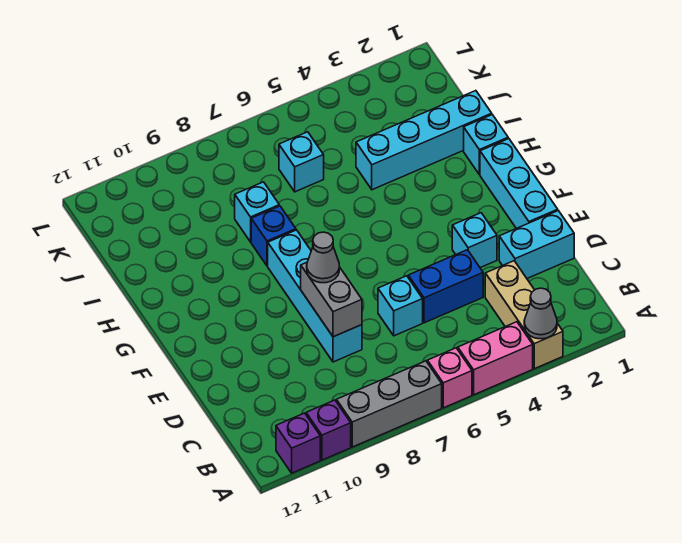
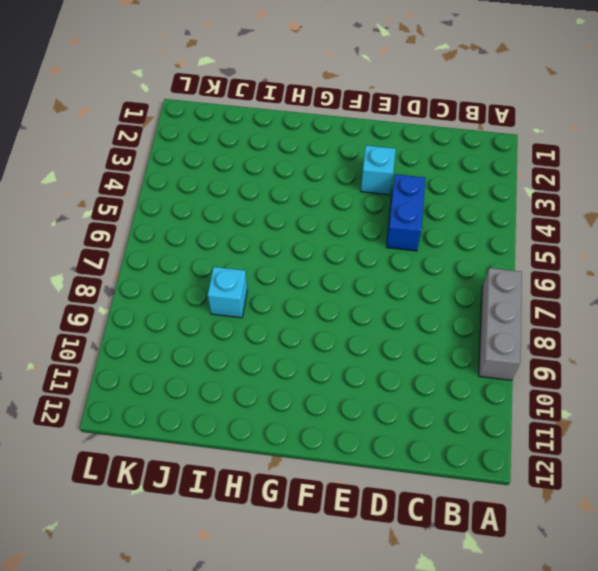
none -> tan brick A3:C3 level 1
none -> pink brick A4:A5 level 1
none -> pink brick A6 level 1

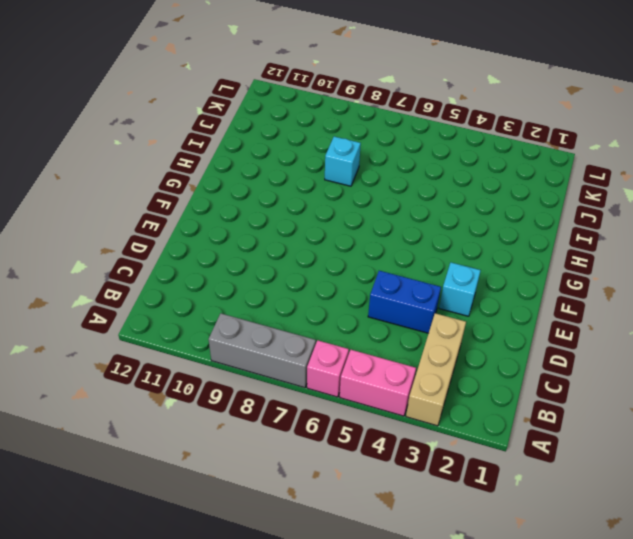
none -> purple brick A10 level 1
none -> purple brick A11 level 1
none -> cyan brick D1:D2 level 1

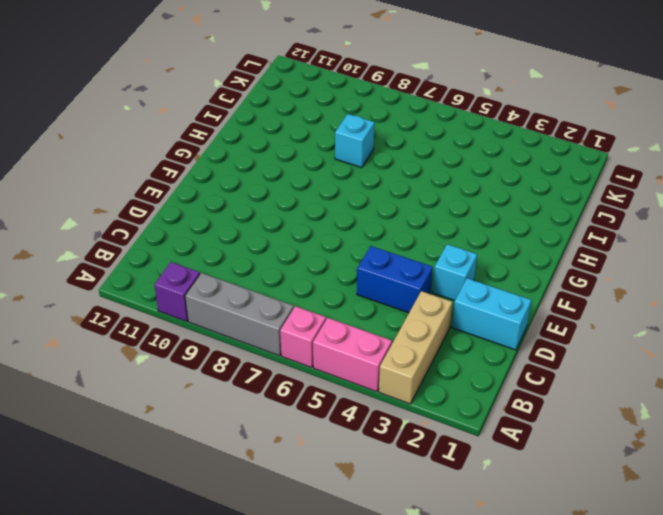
none -> purple brick A11 level 1
none -> cyan brick D6 level 1
none -> cyan brick D8:G8 level 1

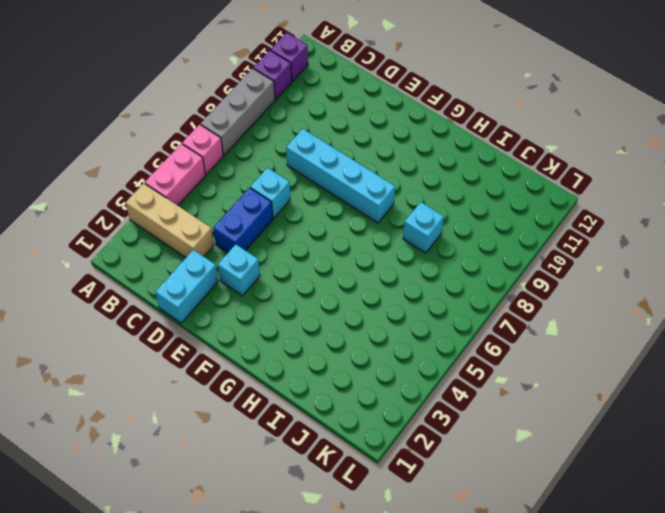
none -> cyan brick E1:G1 level 1
none -> cyan brick H1 level 1
none -> blue brick H8 level 1

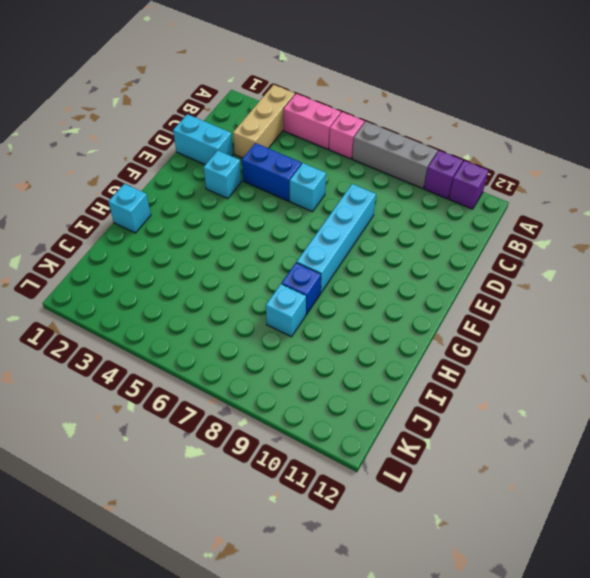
none -> cyan brick E1:G1 level 1
none -> cyan brick I1:I4 level 1
none -> cyan brick J6 level 1

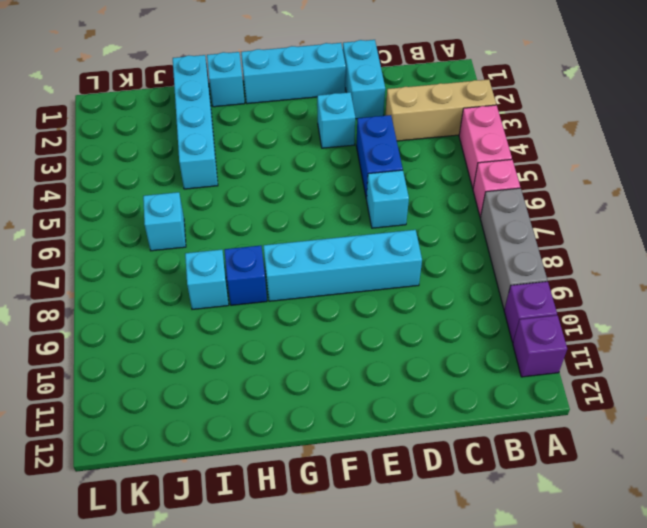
none -> grey cone A3 level 2
none -> grey brick D8:E8 level 2
none -> grey cone E8 level 3

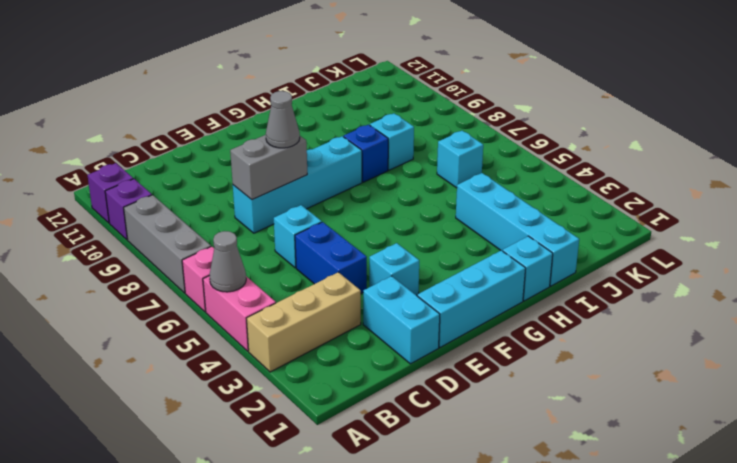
grey cone A5 level 2 -> grey cone A3 level 2

